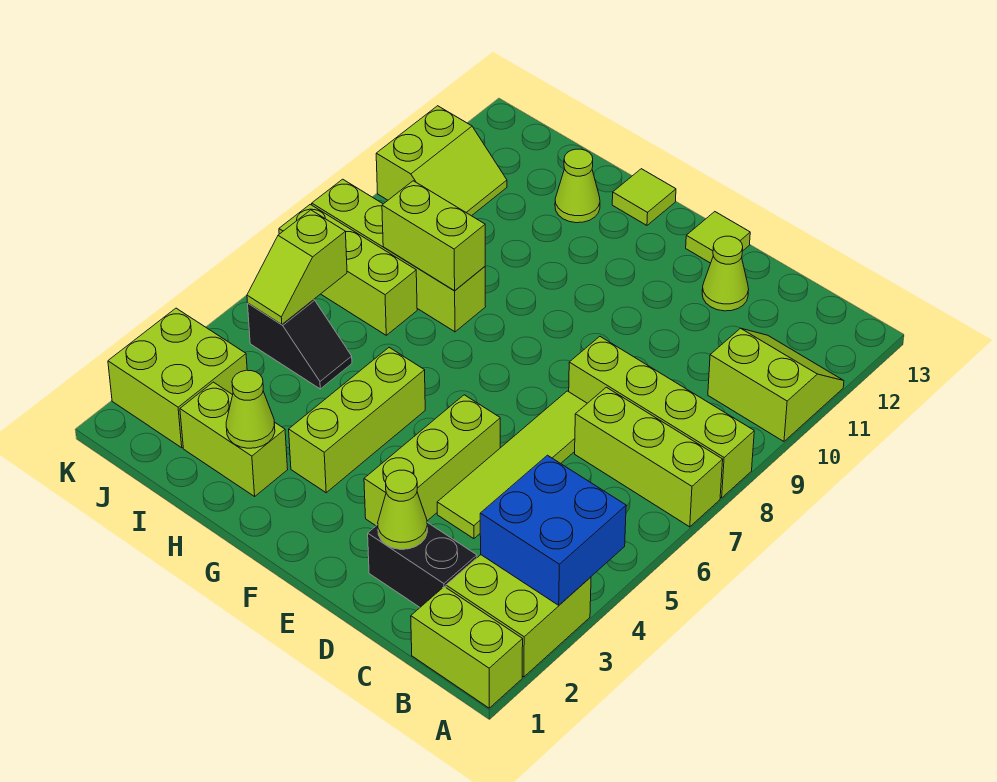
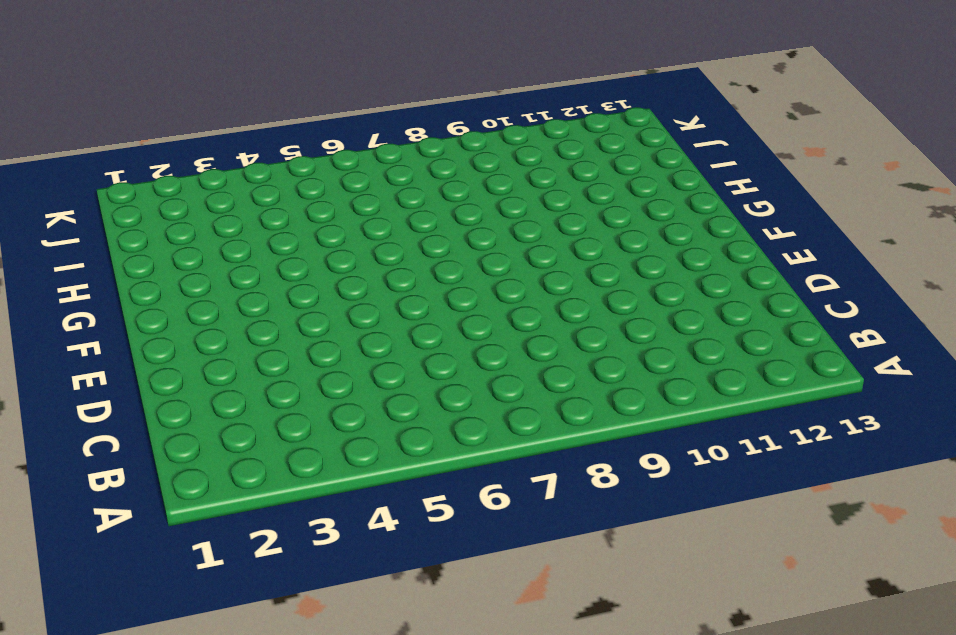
none -> lime brick A1:B1 level 1
none -> lime brick A2:B3 level 1
none -> lime brick A7:C7 level 1

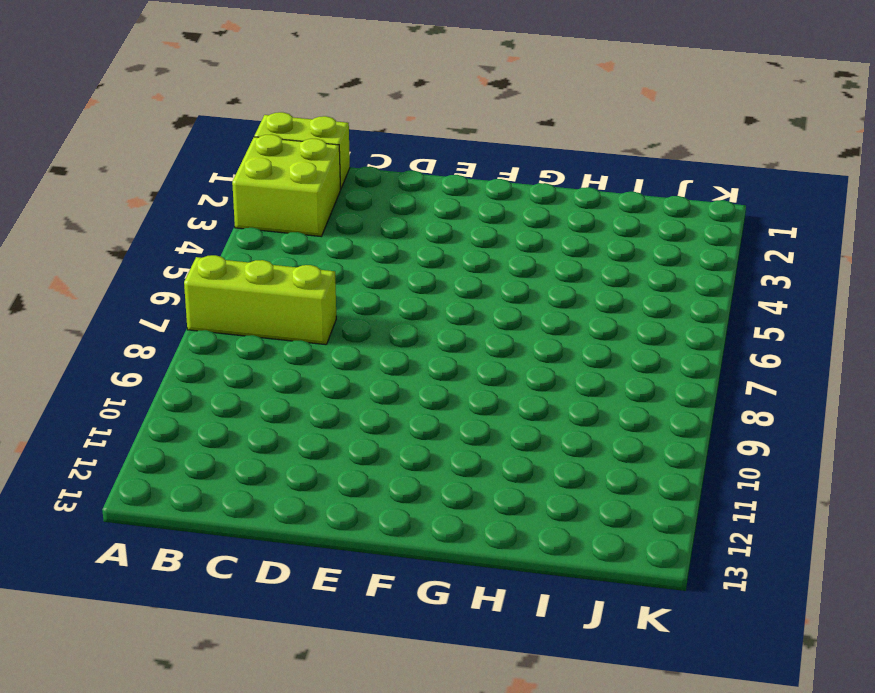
none -> lime brick A8:D8 level 1
none -> lime slope A10:B11 level 1 top 10
none -> black brick C2:D2 level 1

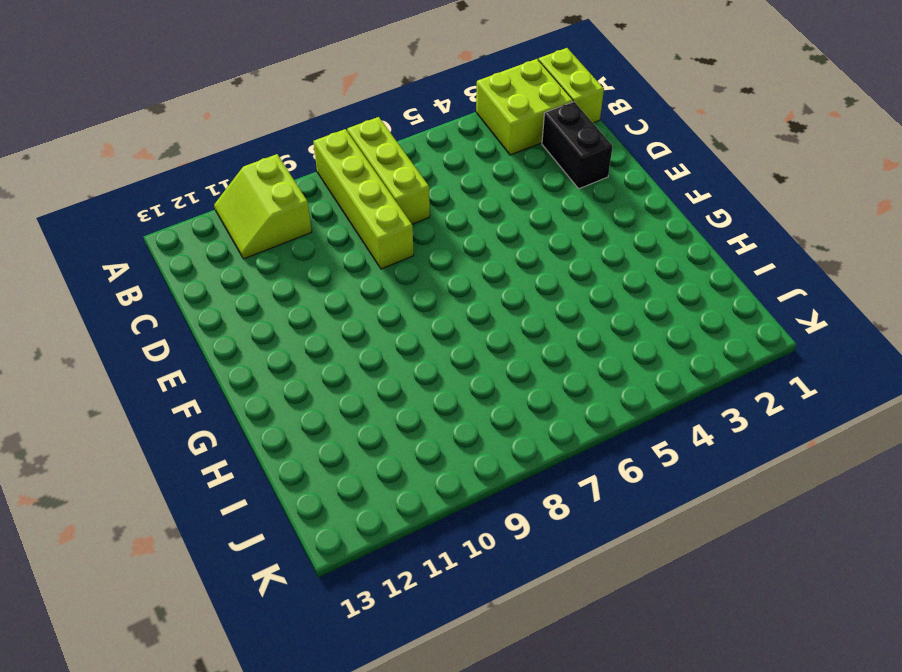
none -> lime tile D4:D7 level 1
none -> lime cone D12 level 1
none -> lime brick E3:E5 level 1

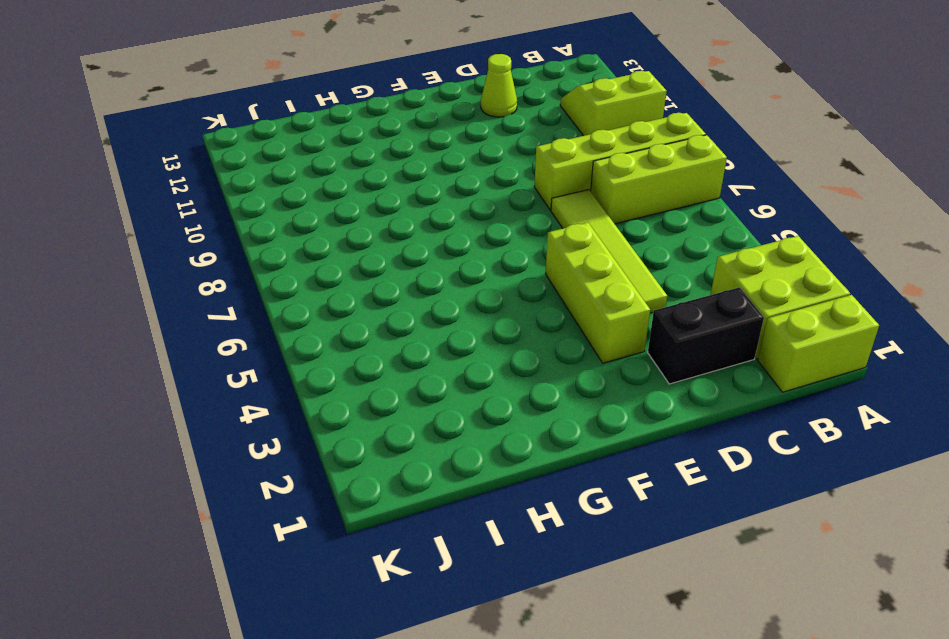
none -> lime tile E13 level 1
none -> lime brick G3:G5 level 1
none -> lime tile G13 level 1

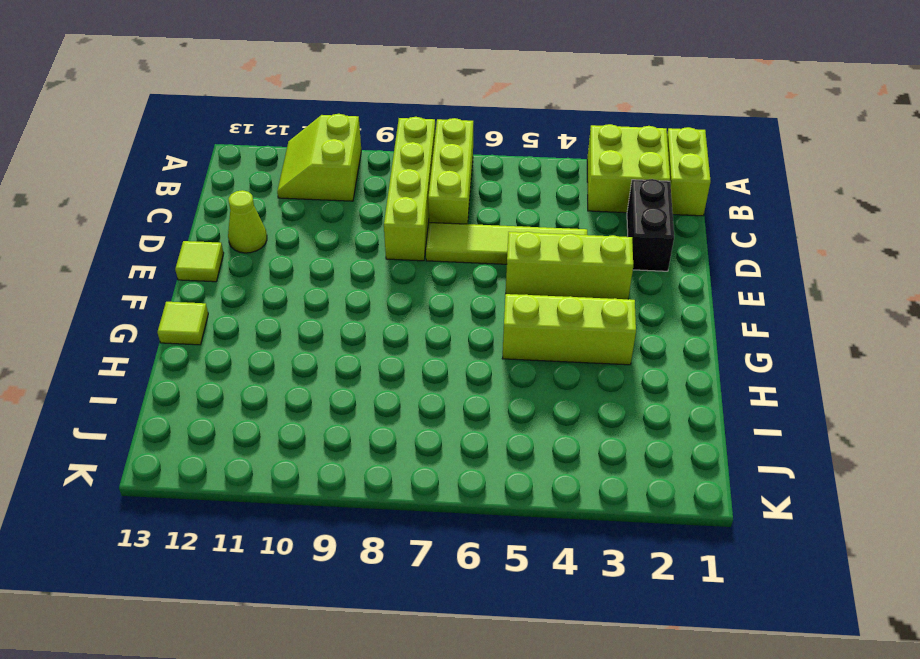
none -> lime brick H2:I2 level 1
none -> lime brick H8:K8 level 1
none -> lime cone H12 level 1

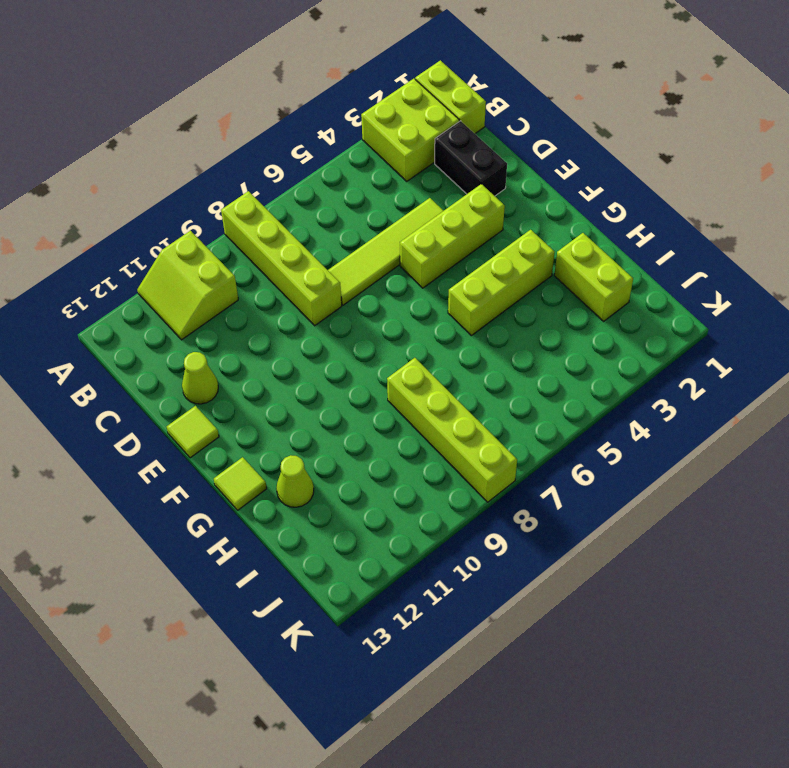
none -> lime brick A7:C7 level 1
none -> black slope I5:J5 level 1 top J
none -> lime brick I7:K7 level 1

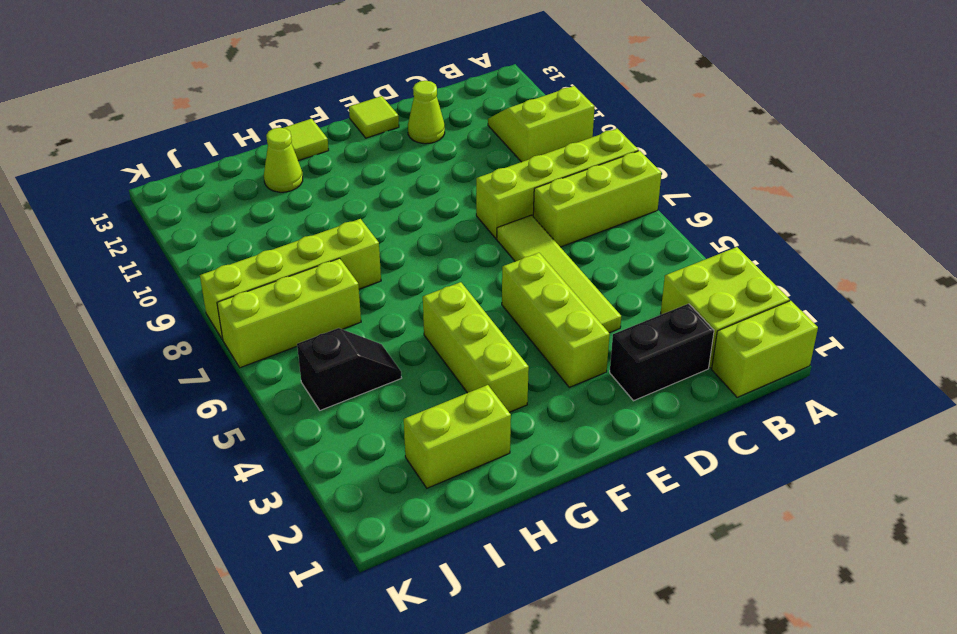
none -> lime brick J2:K3 level 1
none -> lime slope J10:K11 level 1 top K
none -> blue brick A3:B4 level 2

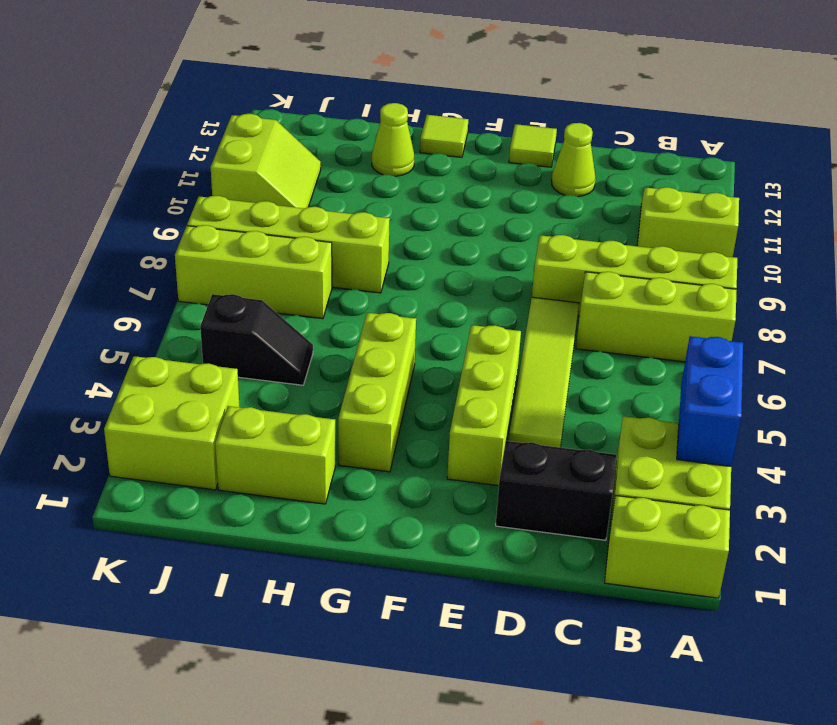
blue brick A3:A4 level 2 -> blue brick A3:B4 level 2
none -> lime cone D2 level 2
none -> lime cone H2 level 2
none -> lime brick H8:I8 level 2

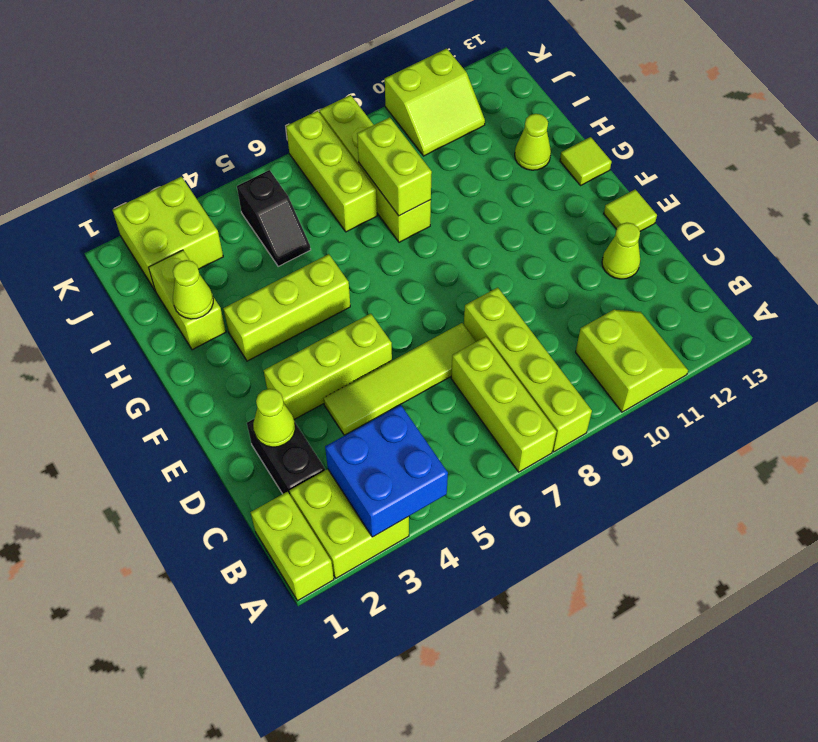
none -> lime slope J5:J6 level 2 top 6

